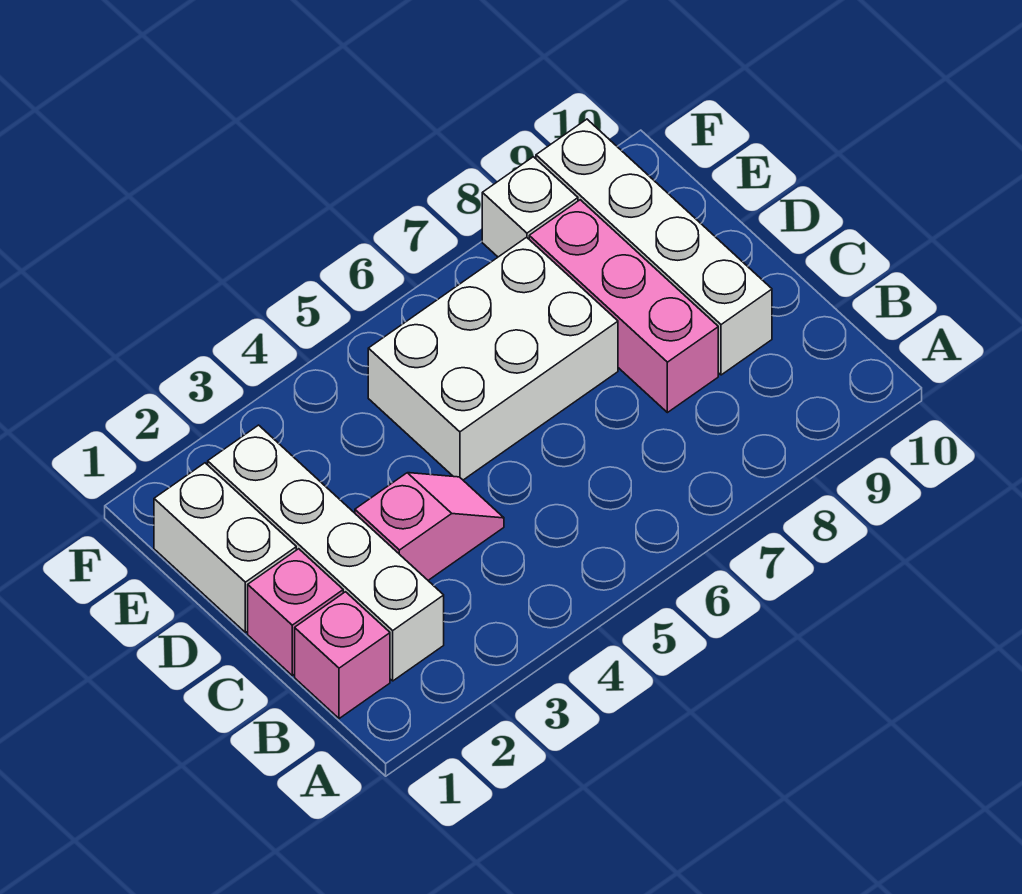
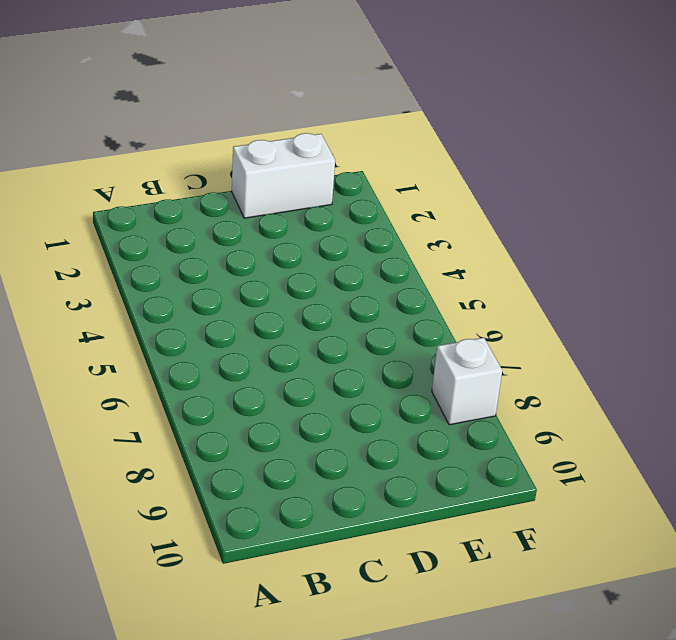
none -> pink brick B1 level 1
none -> white brick B2:E2 level 1

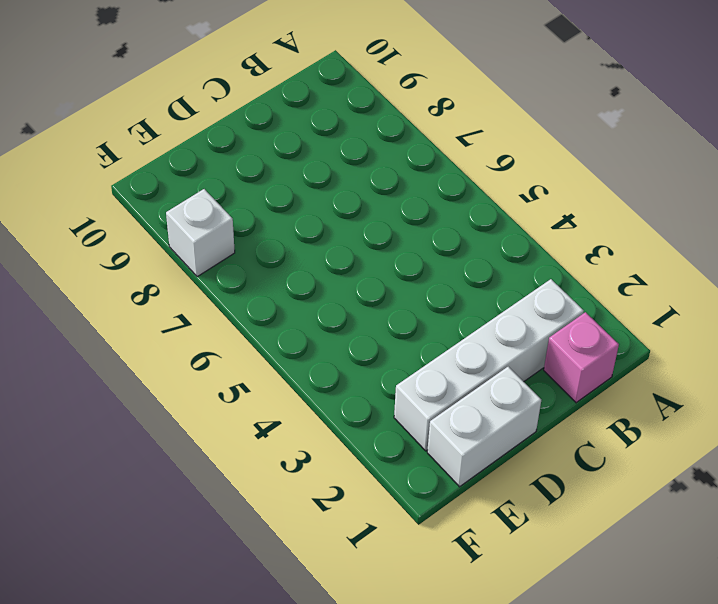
none -> pink brick C1 level 1
none -> pink slope C3:C4 level 1 top 3

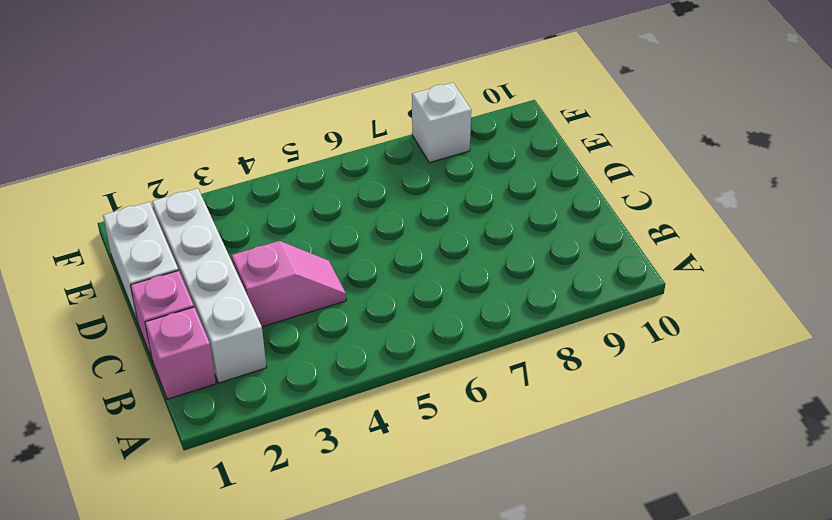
none -> pink brick C8:E8 level 1
none -> white brick C9:F9 level 1

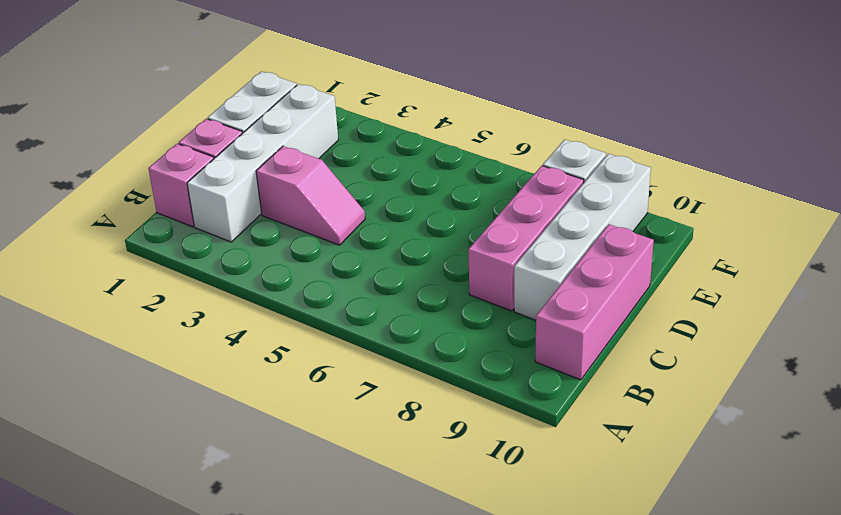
pink brick B10:D10 level 1 -> none
none -> white brick D5:E7 level 1

